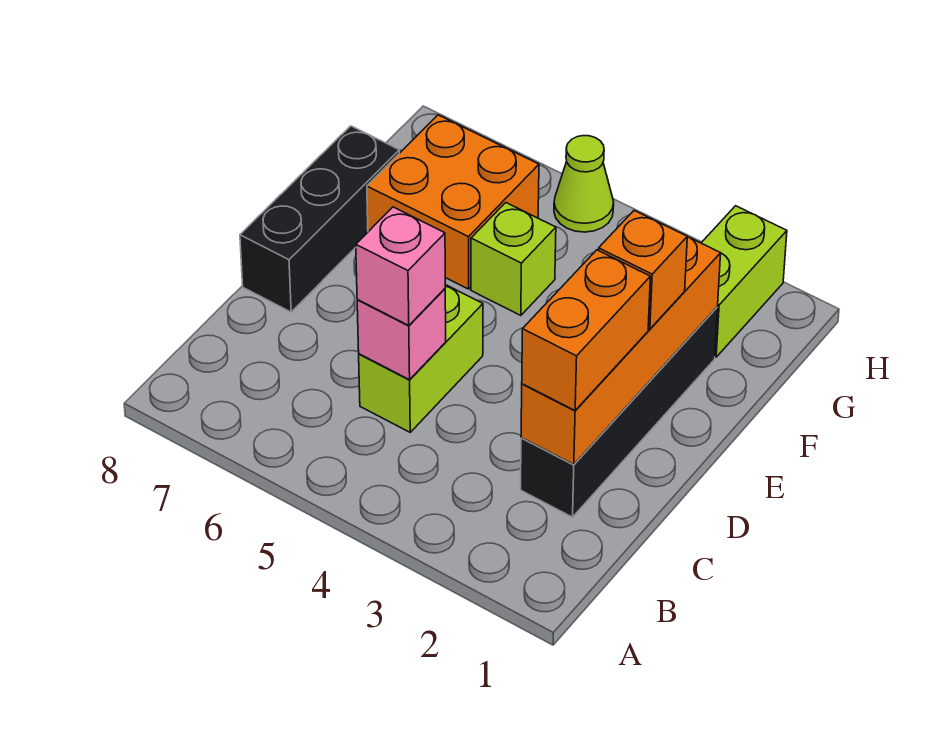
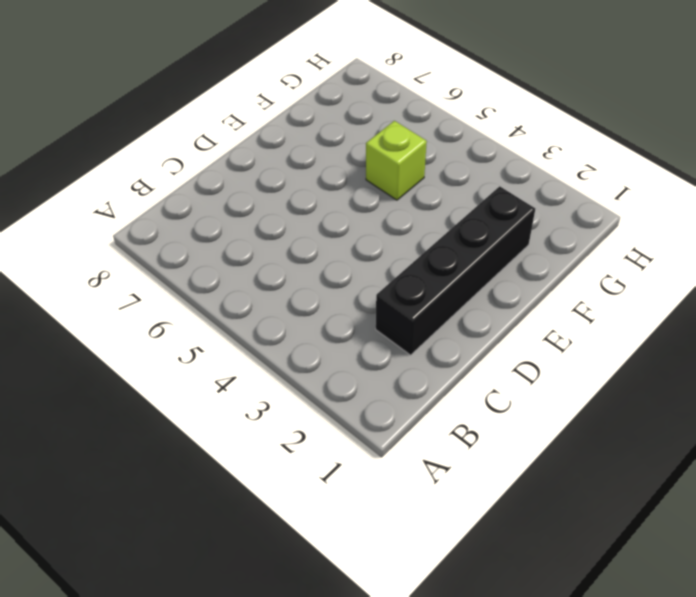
none -> lime brick C5:D5 level 1
none -> black brick D8:F8 level 1
none -> orange brick F6:G7 level 1

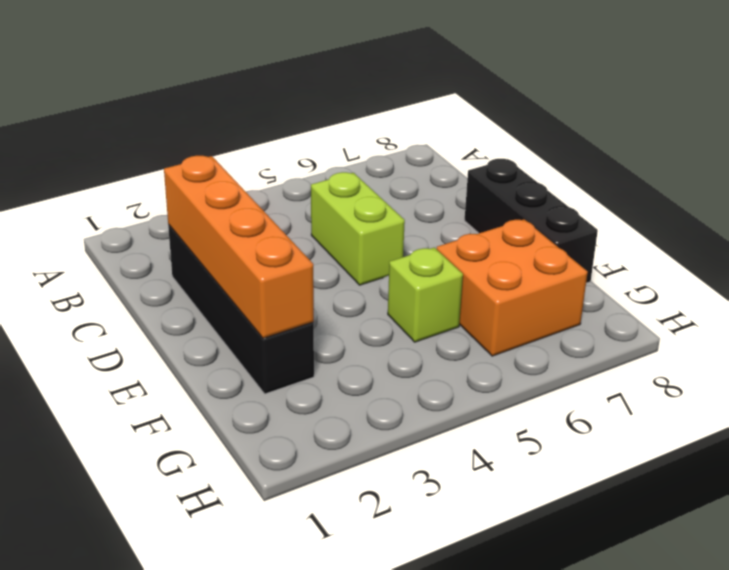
none -> lime brick G2:H2 level 1
none -> lime cone H5 level 1
none -> pink brick C5 level 2

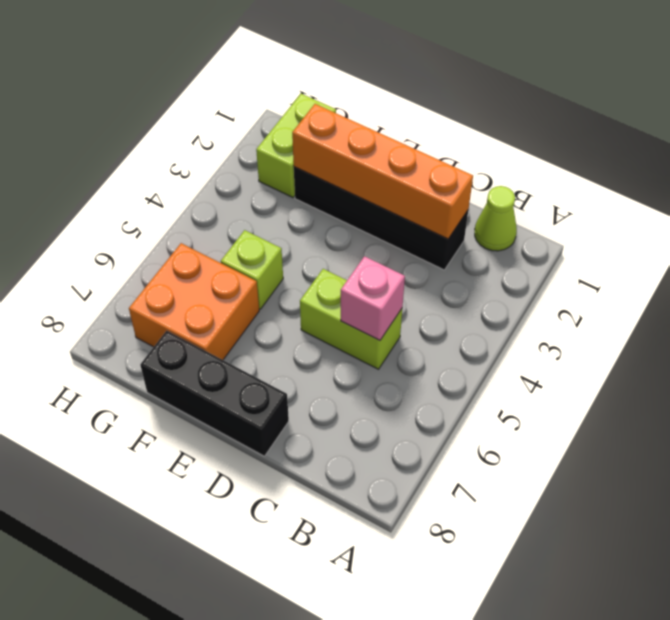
lime cone B1 level 1 -> lime cone H5 level 1
lime brick G1:G2 level 1 -> lime brick G2:H2 level 1
none -> orange brick C2:D2 level 3
none -> pink brick C5 level 3
none -> orange brick E2 level 3

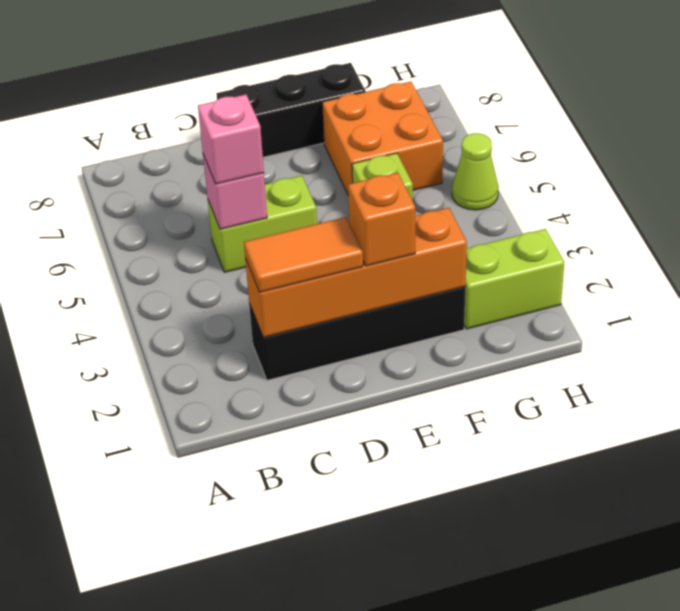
orange tile C2:D2 level 3 -> orange brick C2:D2 level 3

